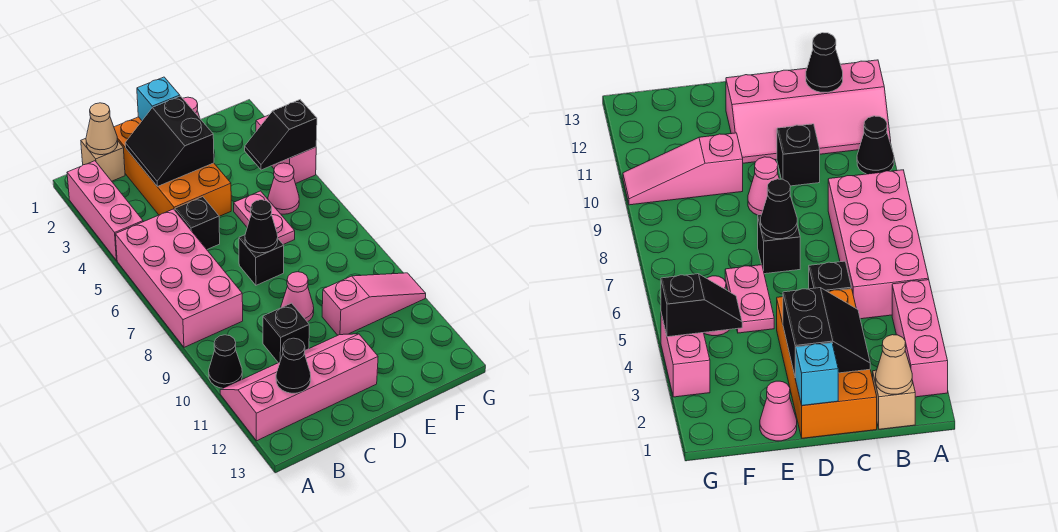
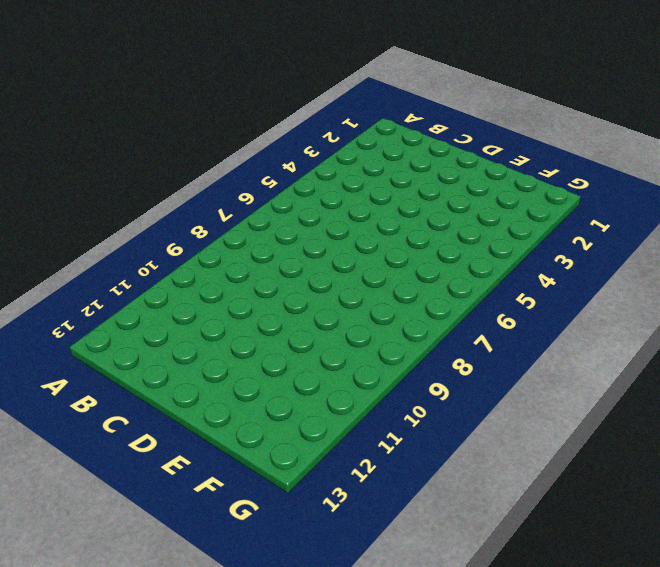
none -> pink brick A2:A4 level 1
none -> pink brick A5:B8 level 1
none -> black cone A10 level 1

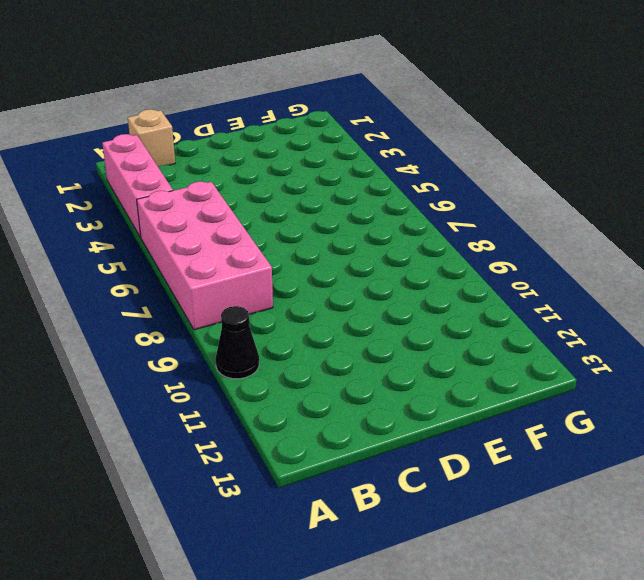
none -> pink slope A11:D12 level 1 top 12
none -> orange brick C1:D4 level 1
none -> black brick C5 level 1

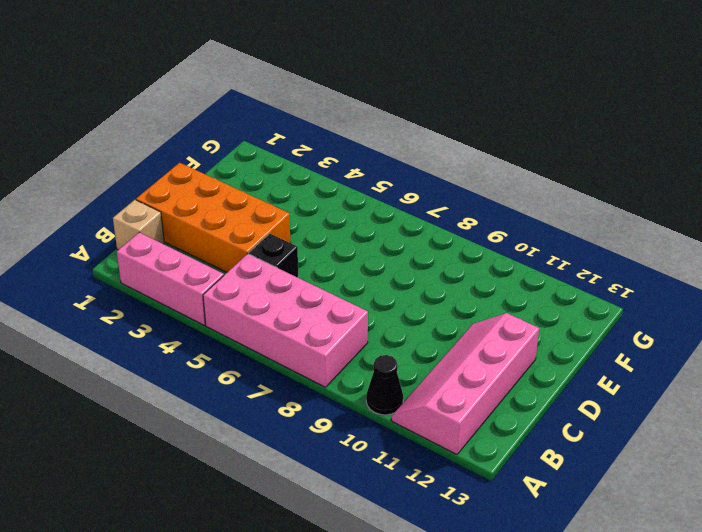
none -> black brick C10 level 1
none -> black brick D7 level 1
none -> pink cone D9 level 1

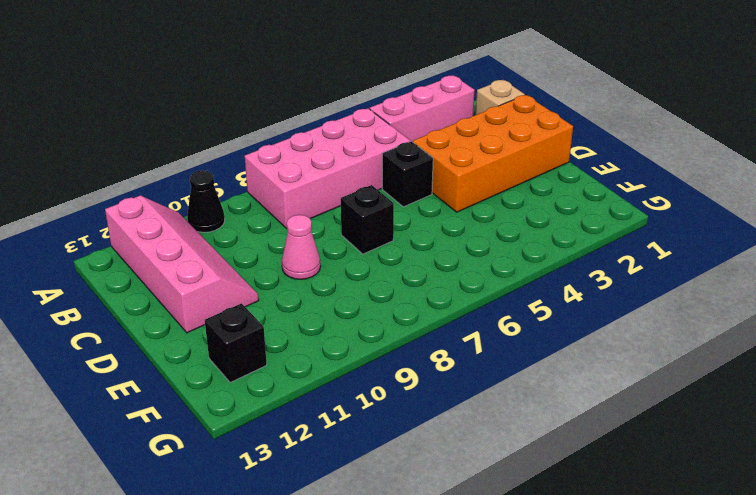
black brick F12 level 1 -> black brick C10 level 1
none -> pink cone E1 level 1
none -> pink plate E5:E6 level 1
none -> pink slope E10:G10 level 1 top E

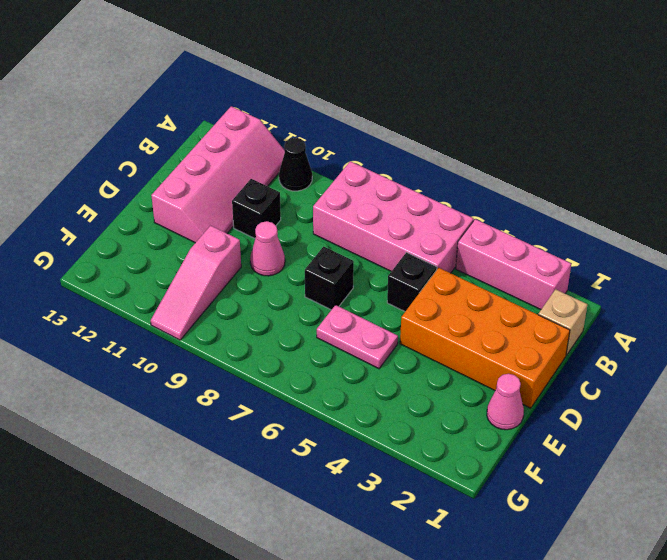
none -> pink cone F5 level 1
none -> pink brick G3:G4 level 1
none -> tan cone B1 level 2

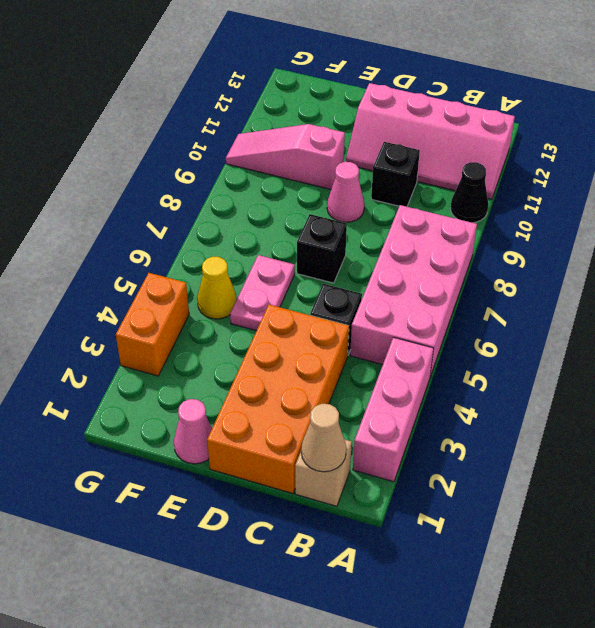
yellow cone F5 level 1 -> pink cone F5 level 1
orange brick G3:G4 level 1 -> pink brick G3:G4 level 1
none -> black cone B12 level 2
none -> black slope C2:D3 level 2 top D
none -> cyan brick D1 level 2

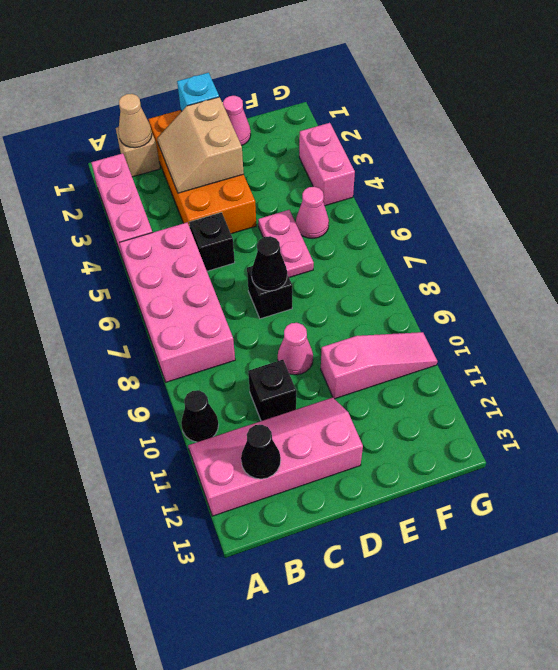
tan slope C2:D3 level 2 top D -> black slope C2:D3 level 2 top D
none -> black slope F4:G4 level 2 top G

